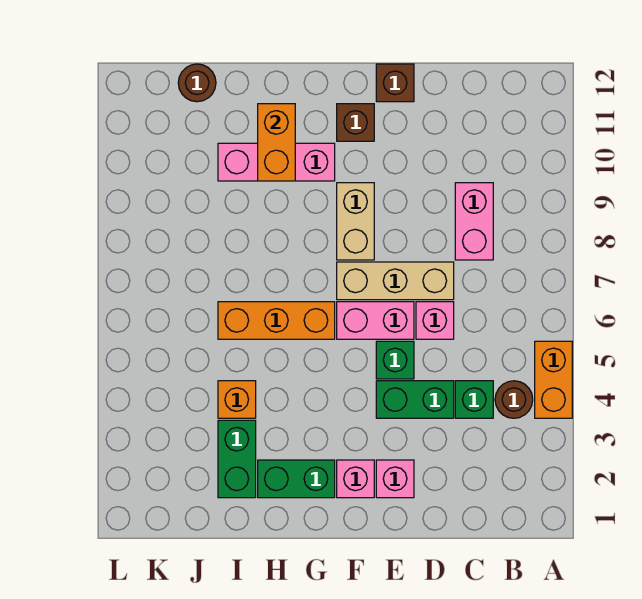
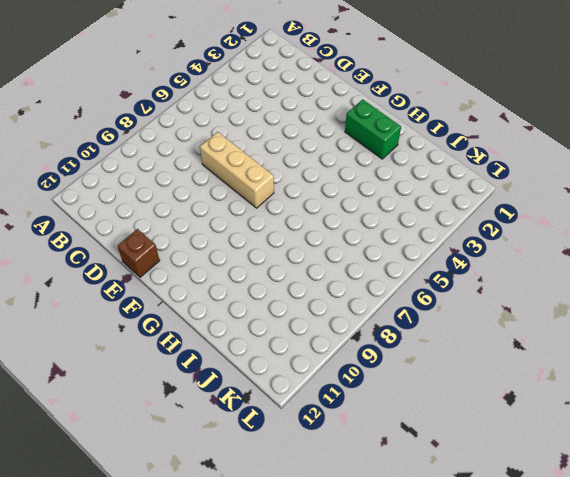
none -> orange brick A4:A5 level 1
none -> brown round brick B4 level 1
none -> green brick C4 level 1

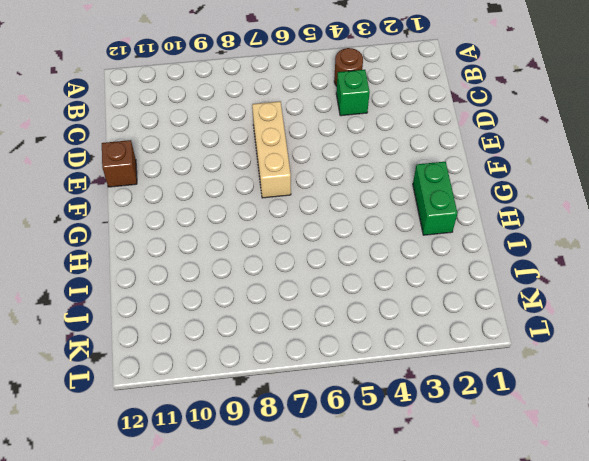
none -> orange brick A4:A5 level 1
none -> pink brick C8:C9 level 1
none -> green brick D4:E4 level 1

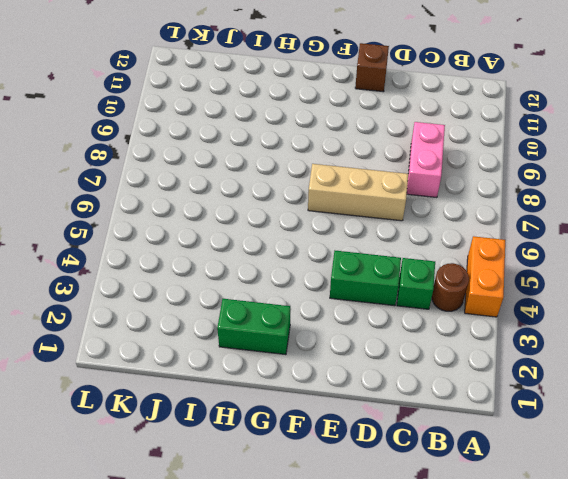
none -> pink brick D6 level 1
none -> pink brick E2 level 1
none -> green brick E5 level 1

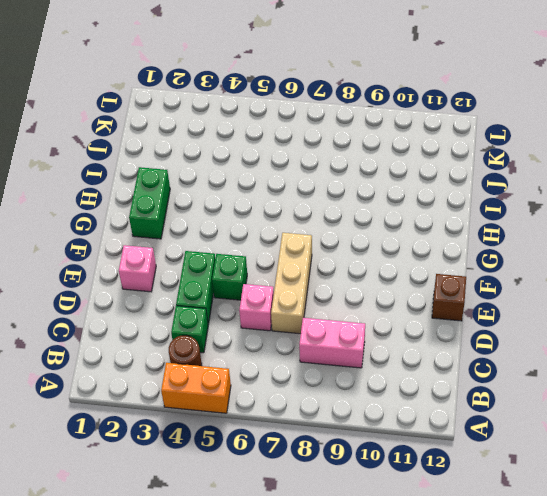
none -> pink brick E6:F6 level 1
none -> pink brick F2 level 1
none -> tan brick F8:F9 level 1

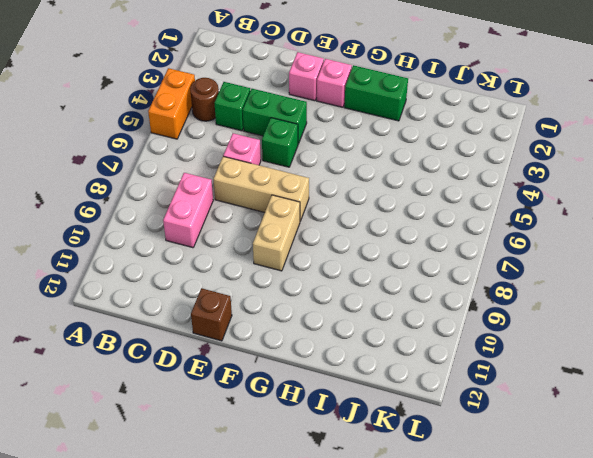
none -> pink brick E6:F6 level 1
none -> brown brick F11 level 1
none -> orange brick G6:I6 level 1

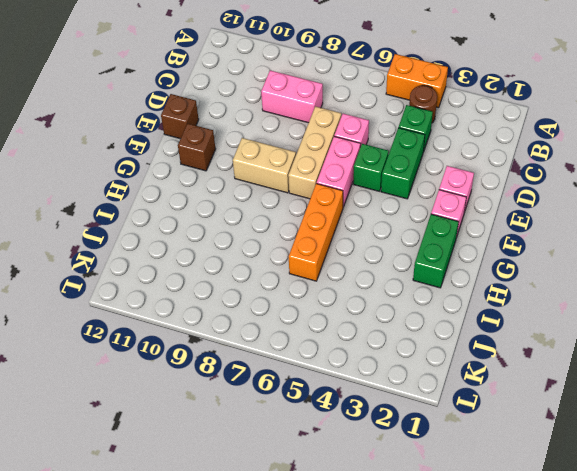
none -> pink brick G10:I10 level 1
none -> green brick I2:I3 level 1
none -> orange brick I4 level 1

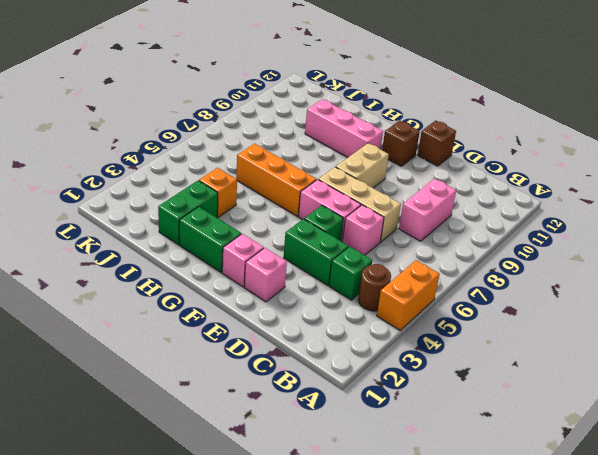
none -> brown round brick J12 level 1
none -> orange brick H10:H11 level 2

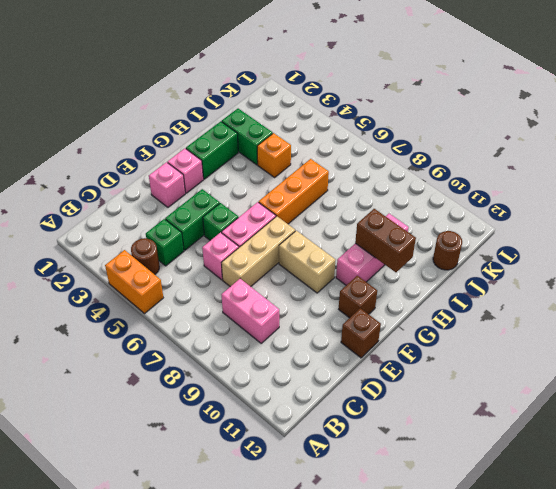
brown brick H10:H11 level 2 -> orange brick H10:H11 level 2

